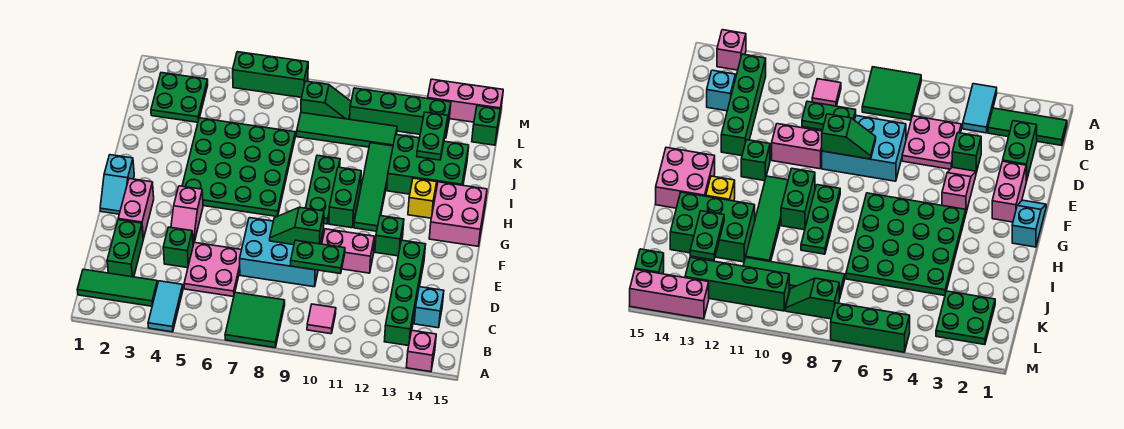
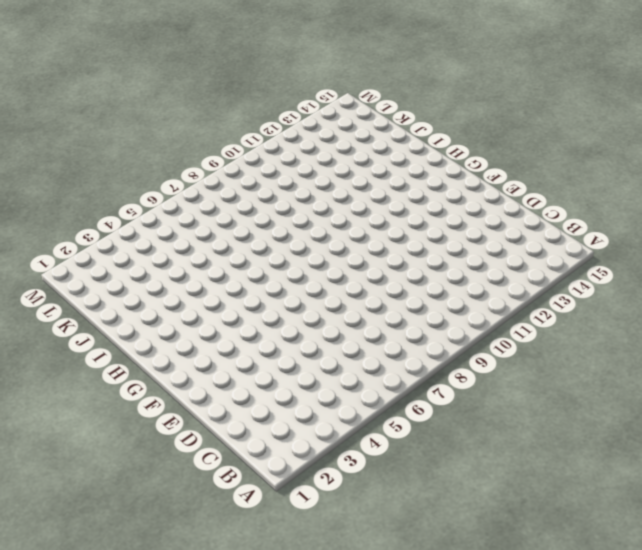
none -> cyan tile A4:B4 level 1
none -> green tile A7:B8 level 1
none -> pink brick A14 level 1
none -> green tile B1:B3 level 1

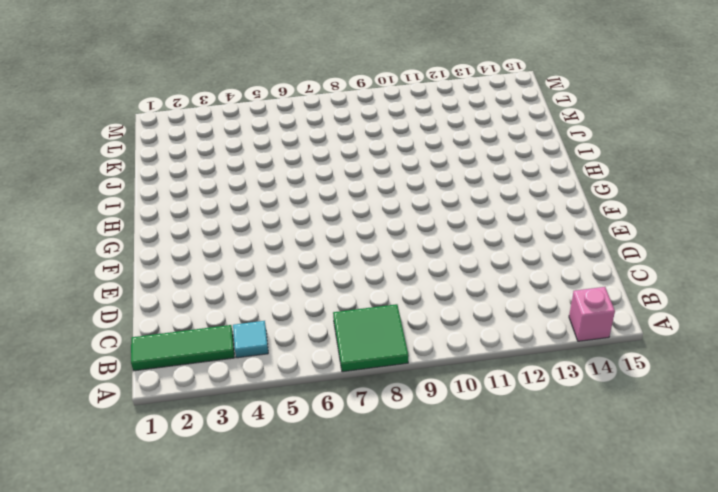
cyan tile B4 level 1 -> cyan tile A4:B4 level 1
none -> pink tile B10 level 1
none -> green brick B13:E13 level 1
none -> green brick C2:D2 level 1
none -> pink plate C5:D6 level 1

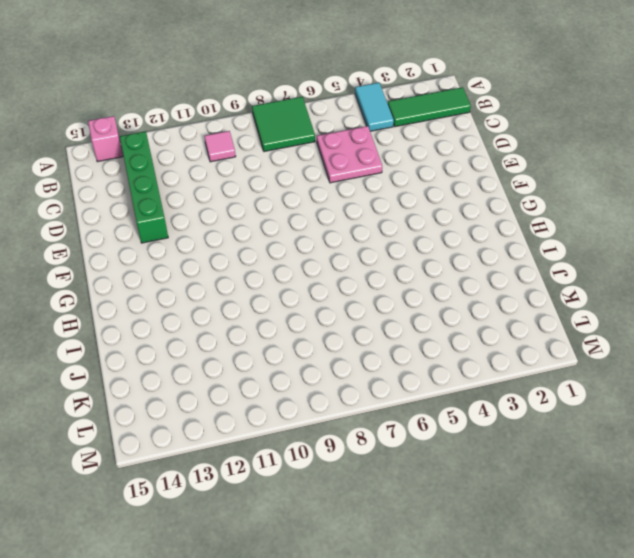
none -> green brick C2:D2 level 1
none -> cyan brick C14 level 1
none -> green brick D4 level 1
none -> cyan brick D7:E9 level 1

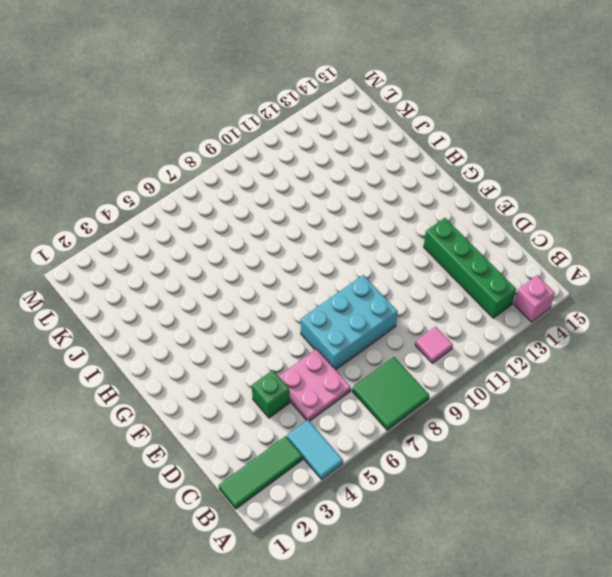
none -> green brick C2:D2 level 1
none -> cyan brick C14 level 1
none -> pink brick E2:F2 level 1
none -> pink slope E4:F4 level 1 top F

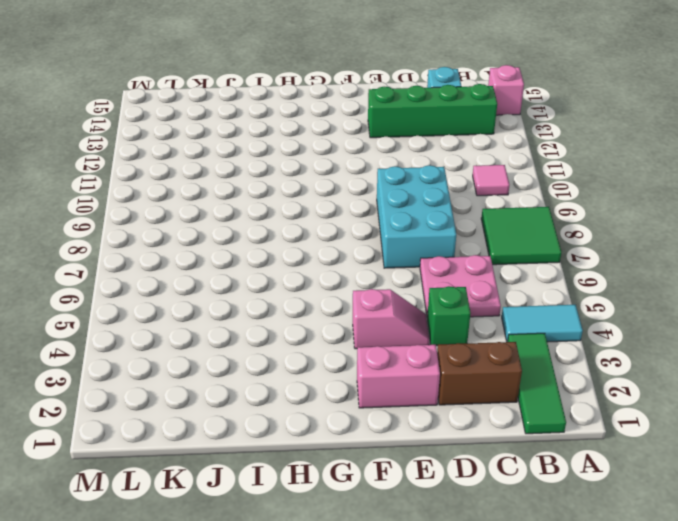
brown brick C2:D2 level 1 -> green brick C2:D2 level 1
none -> pink brick E10:E11 level 1
none -> cyan slope F1:G1 level 1 top G
none -> green brick F12 level 1
none -> green plate G4:J7 level 1

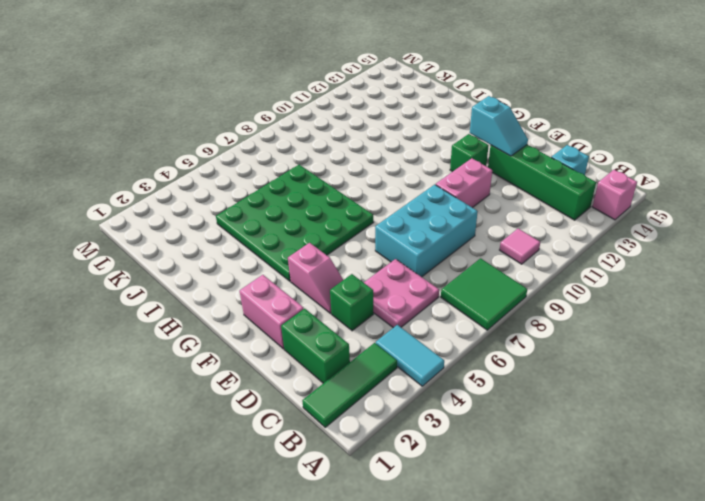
cyan slope E13:F13 level 2 top F -> cyan slope F1:G1 level 1 top G
none -> green plate G9:I9 level 1
none -> green brick G10:H10 level 1
none -> green tile G11:J11 level 1
none -> pink brick G14:H15 level 1

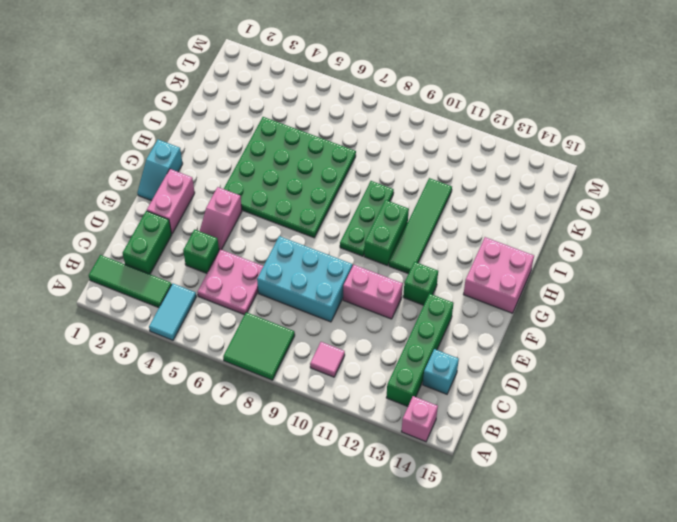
none -> yellow brick H13 level 1
none -> green brick I12:J14 level 1
none -> green plate K2:L3 level 1
none -> green tile K8:K11 level 1

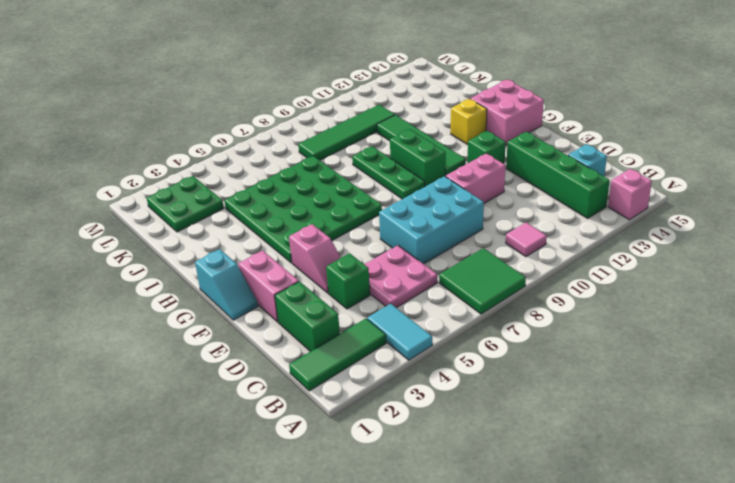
none -> green brick I12:J14 level 1
none -> green slope L8:L9 level 1 top 8
none -> green brick L10:L13 level 1
none -> green brick L15 level 1

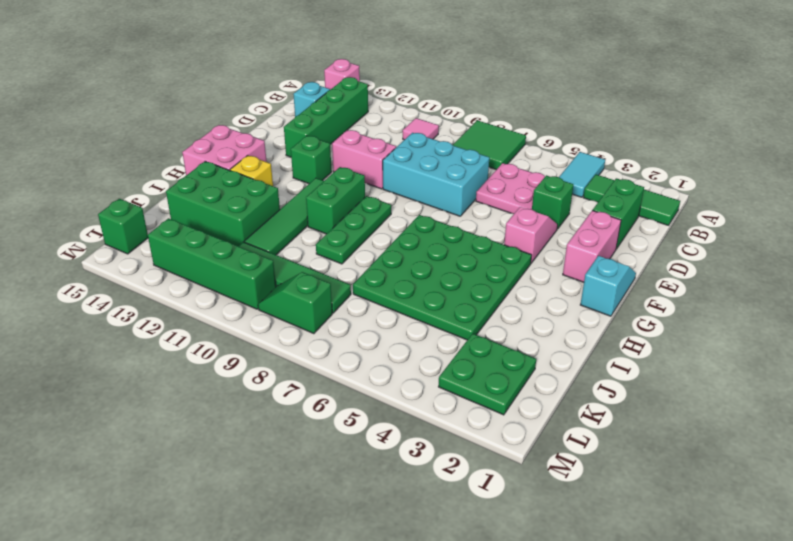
none -> green brick M5:M7 level 1
none -> pink brick M13:M15 level 1
none -> green plate D9:D10 level 2
none -> green slope E8:E9 level 2 top 9

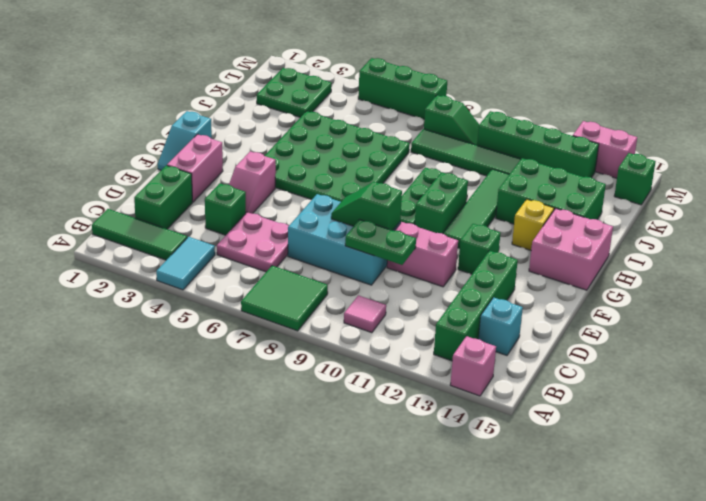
pink brick M13:M14 level 1 -> pink brick M13:M15 level 1
none -> green plate J13:K13 level 2

